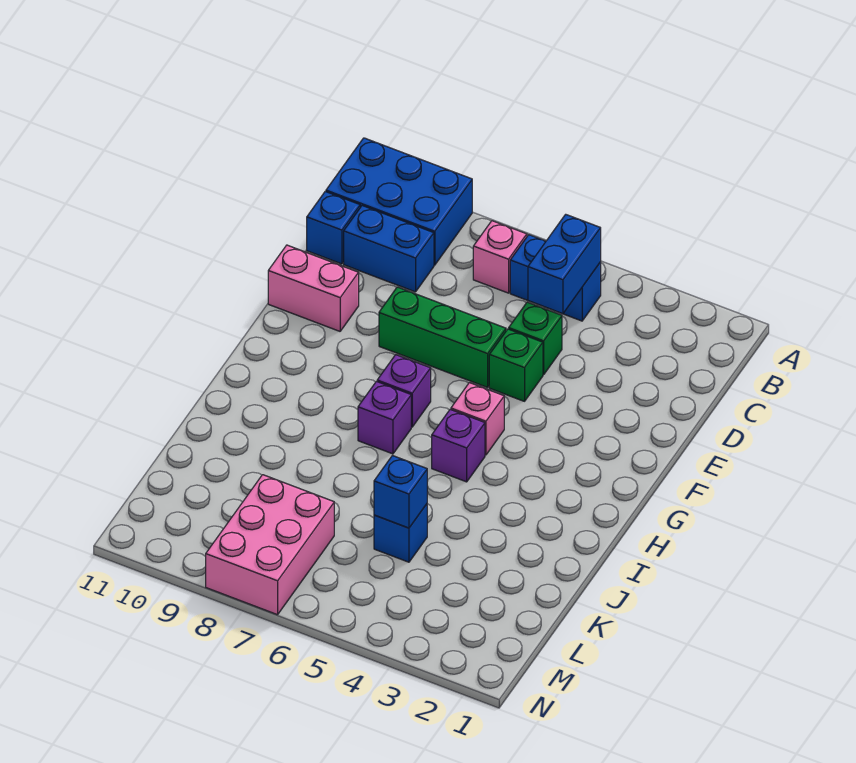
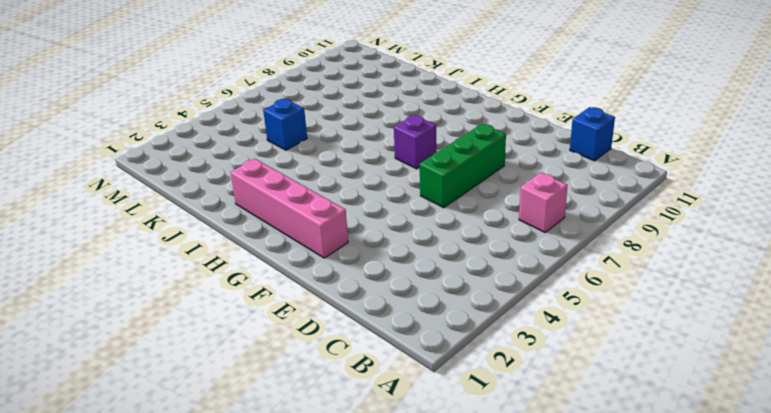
pink brick F2:I2 level 1 -> none
none -> blue brick A9:B11 level 1
none -> blue brick B5:B6 level 1
none -> blue brick C9:C10 level 1

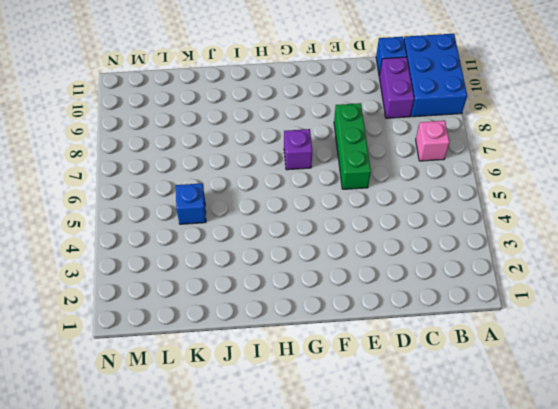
purple brick C9:C10 level 1 -> blue brick C9:C10 level 1
none -> blue brick B5:B6 level 1
none -> green brick D5 level 1
none -> green brick E5 level 1

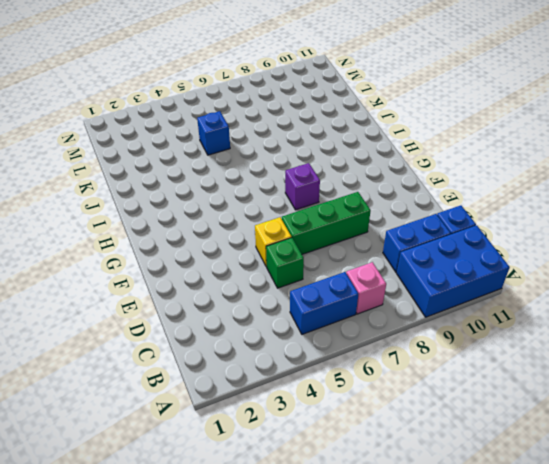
yellow brick E5 level 1 -> green brick E5 level 1
none -> pink brick E10:E11 level 1
none -> pink brick G5 level 1
none -> purple brick H5 level 1

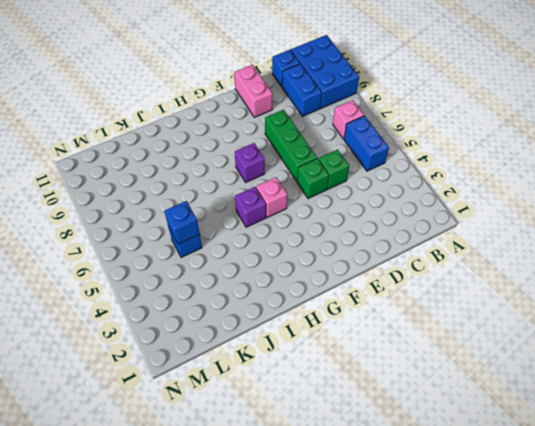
none -> purple brick H7 level 1
none -> pink brick L7:N8 level 1
none -> blue brick B5:C5 level 2

